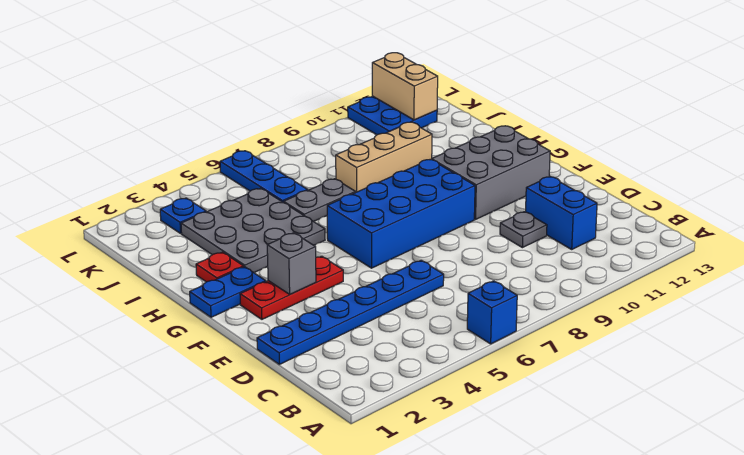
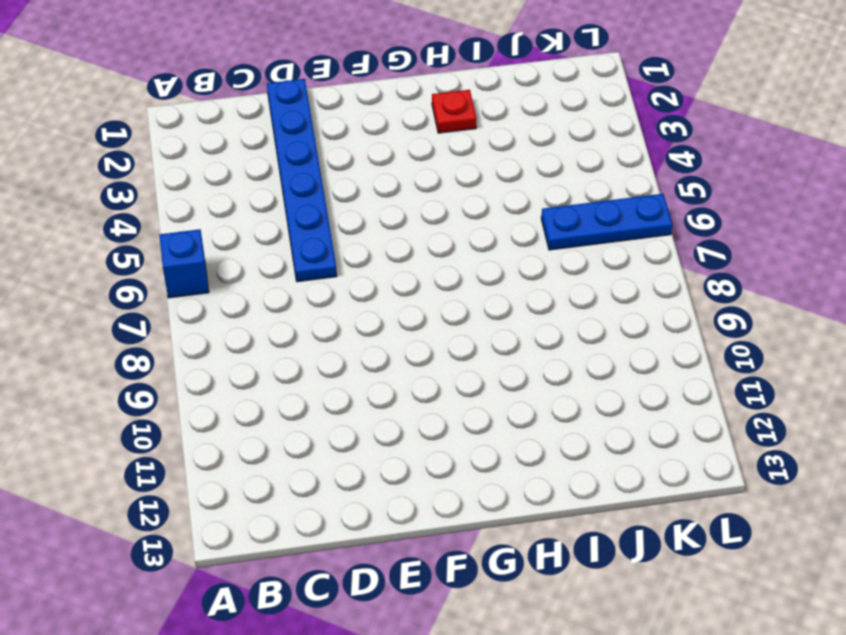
none -> blue brick C11:D11 level 1
none -> grey plate D10 level 1
none -> red plate F2:F4 level 1

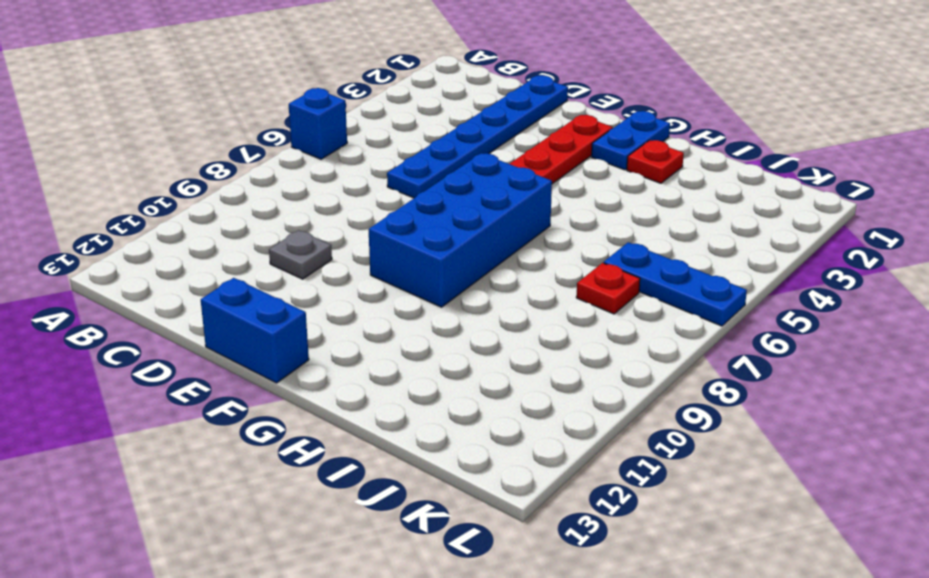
blue brick E13:F13 level 1 -> blue brick C11:D11 level 1
red plate J7 level 1 -> none
none -> grey brick F10:G12 level 1
none -> grey plate H3:J5 level 1
none -> grey plate I6:I7 level 1

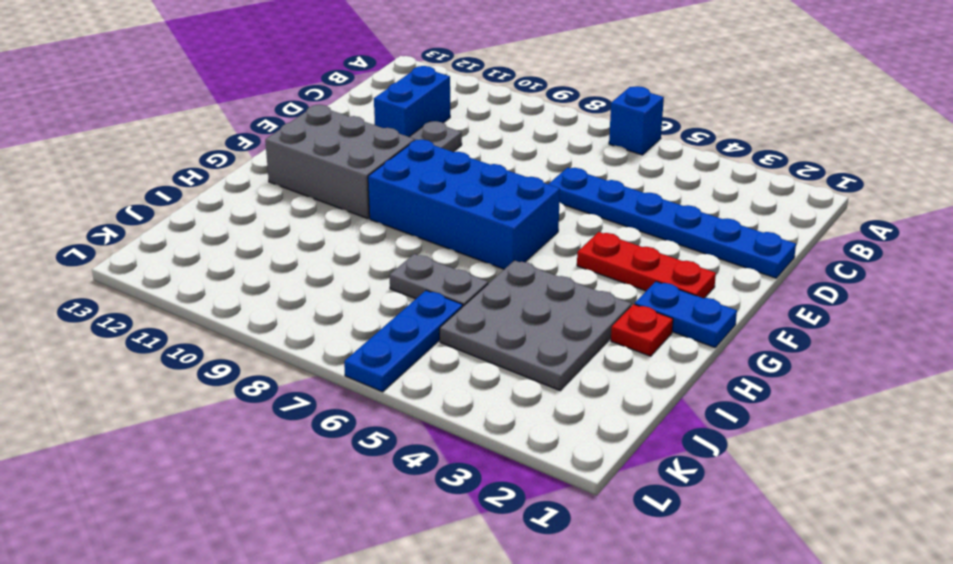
none -> tan brick I8:I10 level 1
none -> blue plate K3 level 1
none -> blue plate K11:L12 level 1

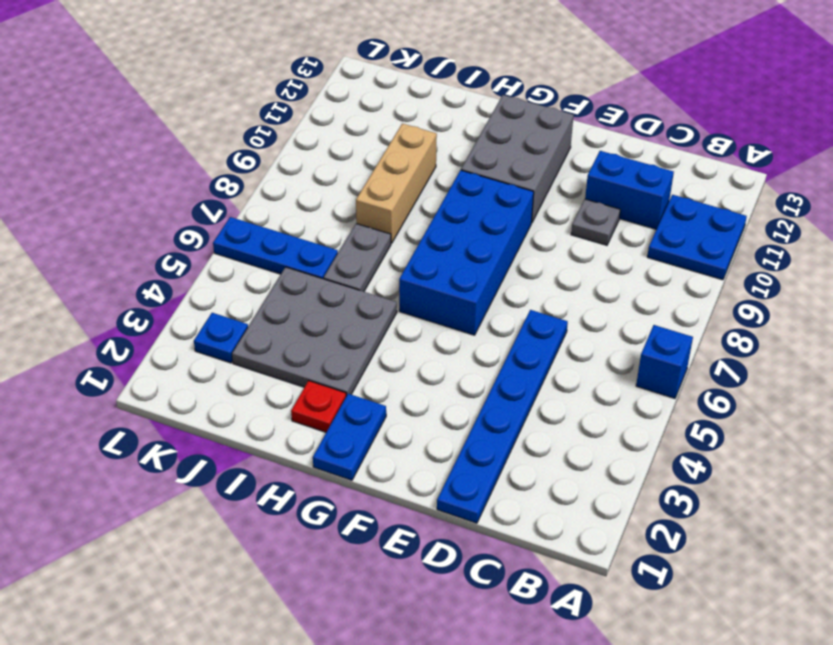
blue plate A10:B11 level 1 -> blue plate K11:L12 level 1
none -> red plate F2:F4 level 1
none -> grey brick F3 level 2
none -> tan brick K12:L12 level 2

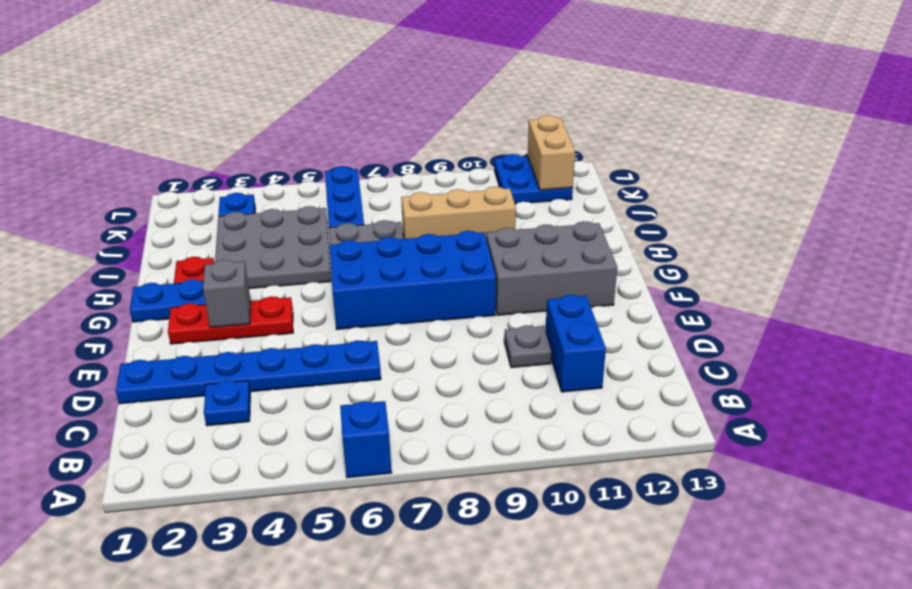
blue plate C3 level 1 -> none

